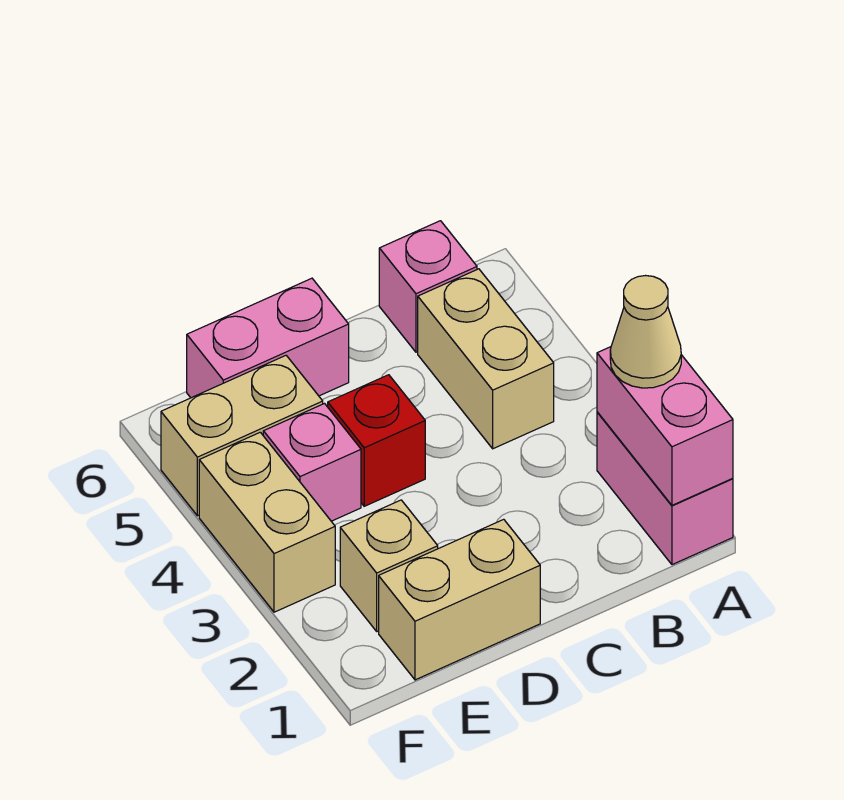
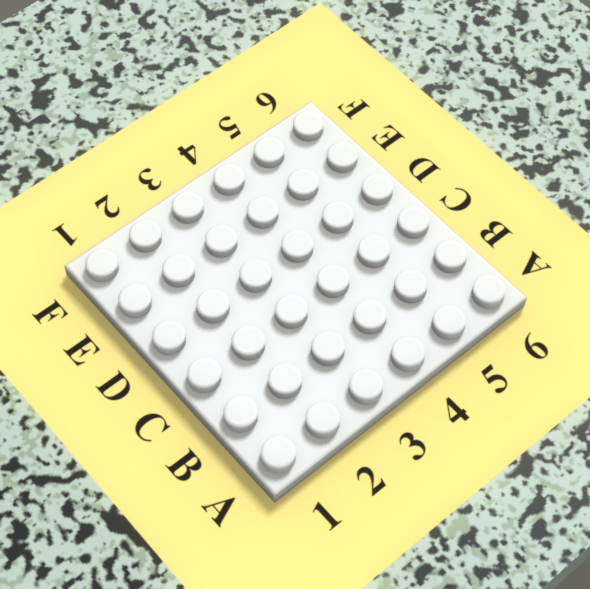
none -> pink brick A1:A2 level 1
none -> tan brick B4:B5 level 1
none -> pink brick B6 level 1

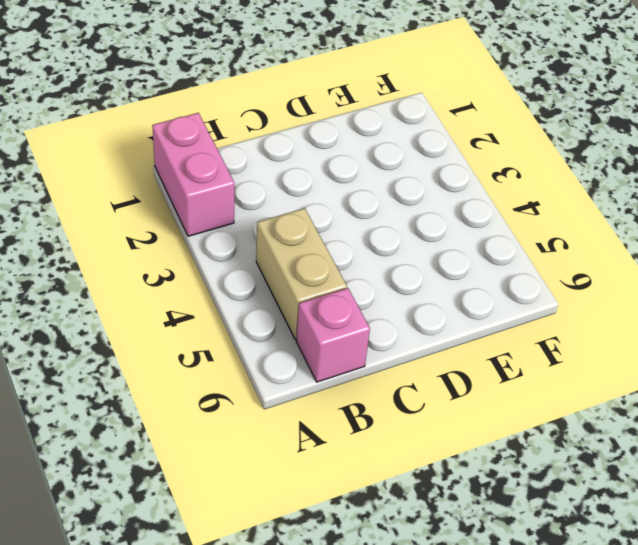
none -> tan brick D1:E1 level 1
none -> red brick D4 level 1
none -> pink brick D6:E6 level 1

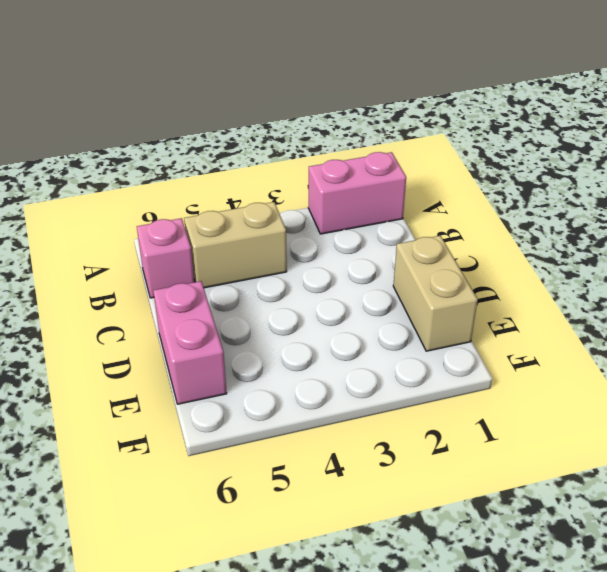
none -> red brick D4 level 1
none -> tan brick E2 level 1
none -> pink brick E4 level 1

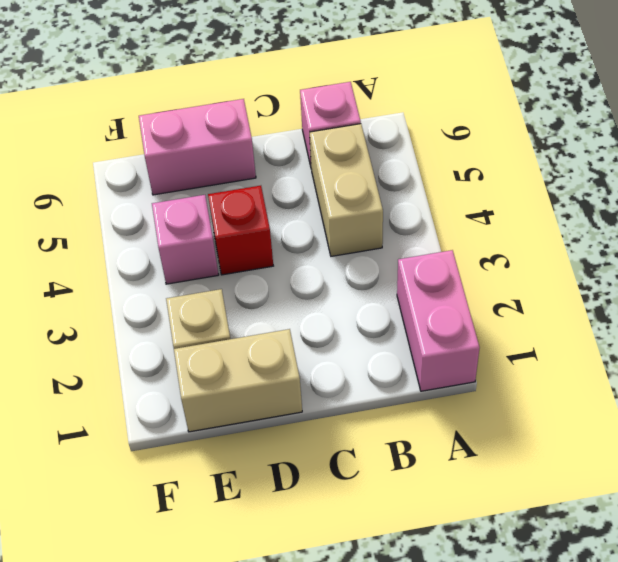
none -> tan brick E5:F5 level 1
none -> tan brick F3:F4 level 1
none -> pink brick A1:A2 level 2

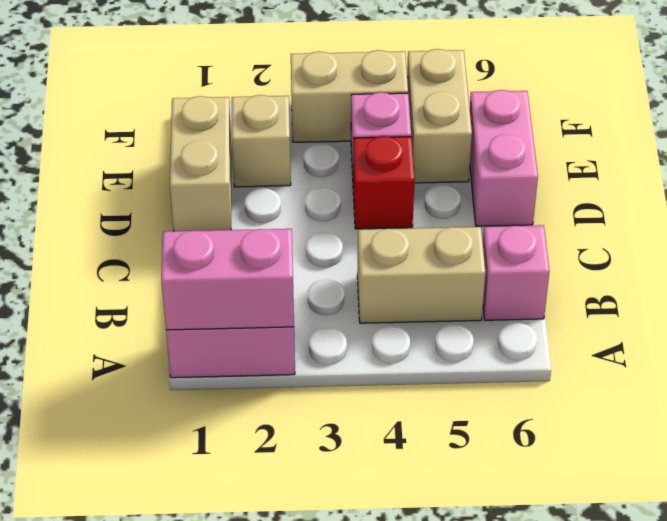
none -> tan cone A2 level 3

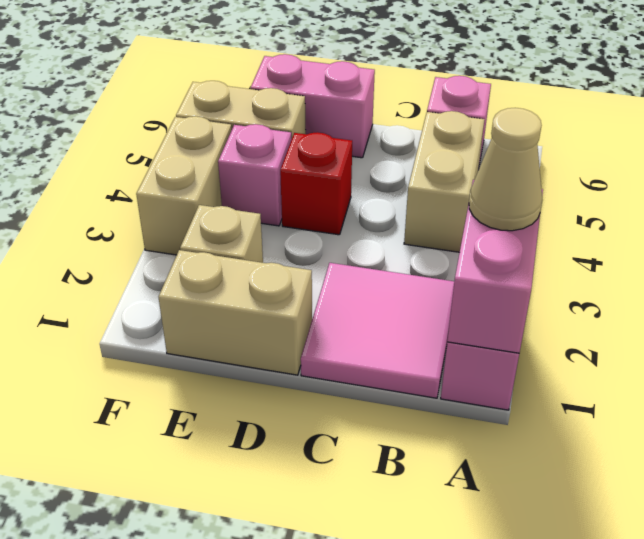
pink tile B1:C2 level 1 -> none

